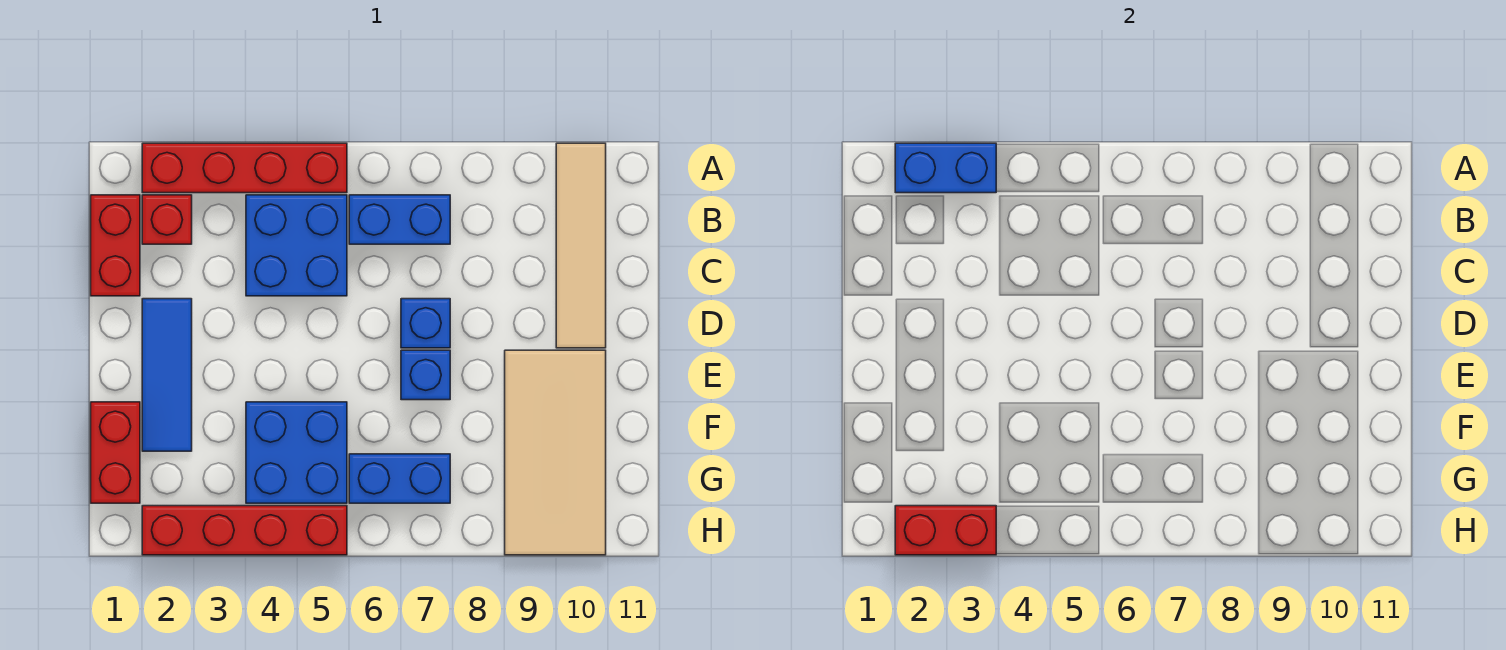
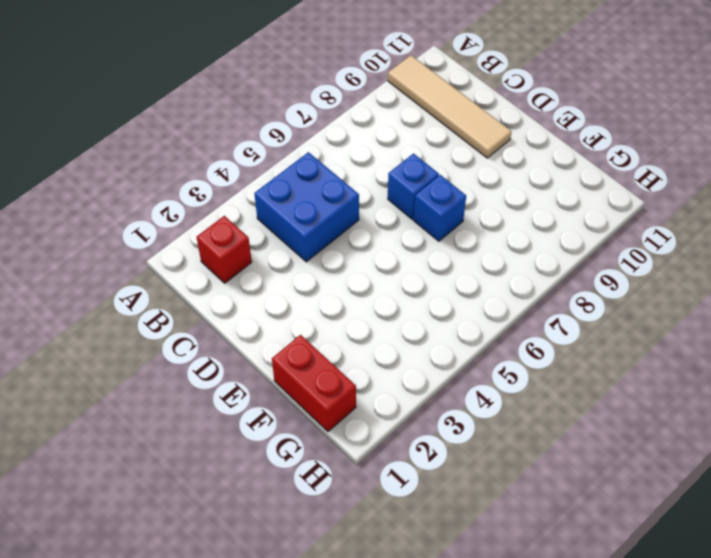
none -> red brick A2:A5 level 1
none -> red brick B1:C1 level 1
none -> blue brick B6:B7 level 1

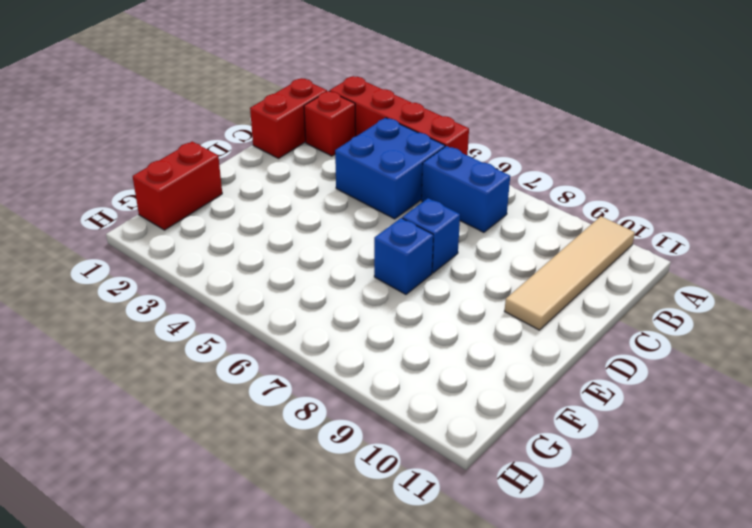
none -> blue tile D2:F2 level 1
none -> tan tile E9:H10 level 1
none -> blue brick F4:G5 level 1

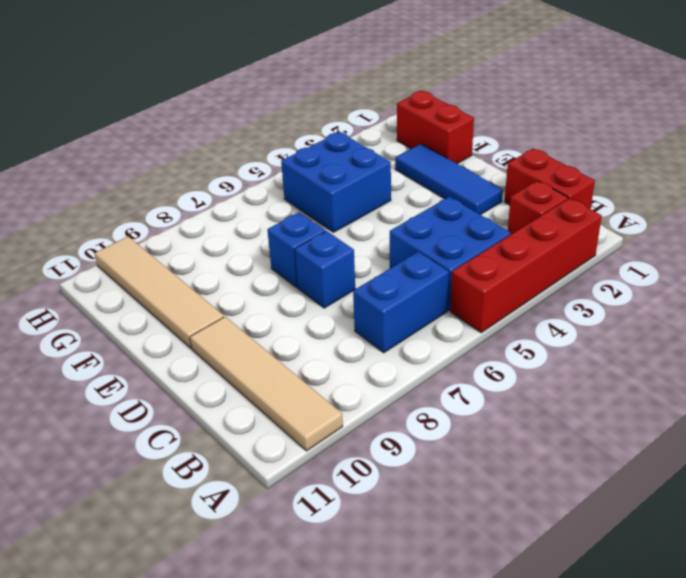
tan tile E10:H10 level 1 -> tan tile E9:H10 level 1
none -> blue brick G6:G7 level 1
none -> red brick H2:H5 level 1
none -> blue brick A2:A3 level 2

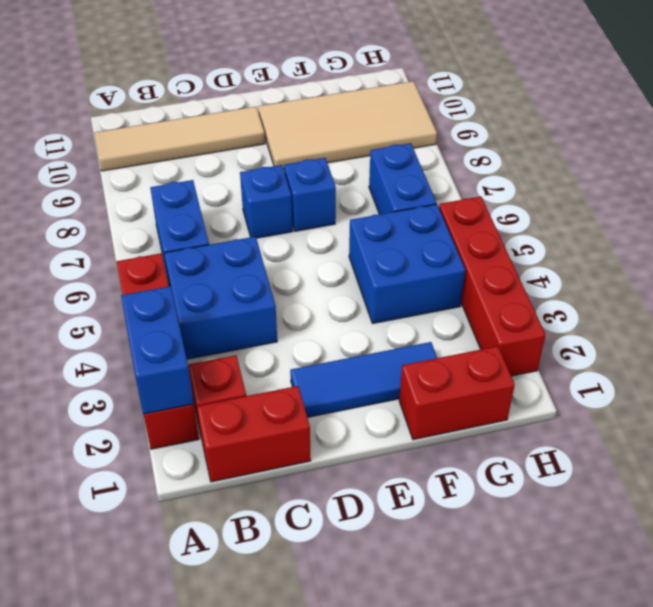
none -> red brick H2:H3 level 2

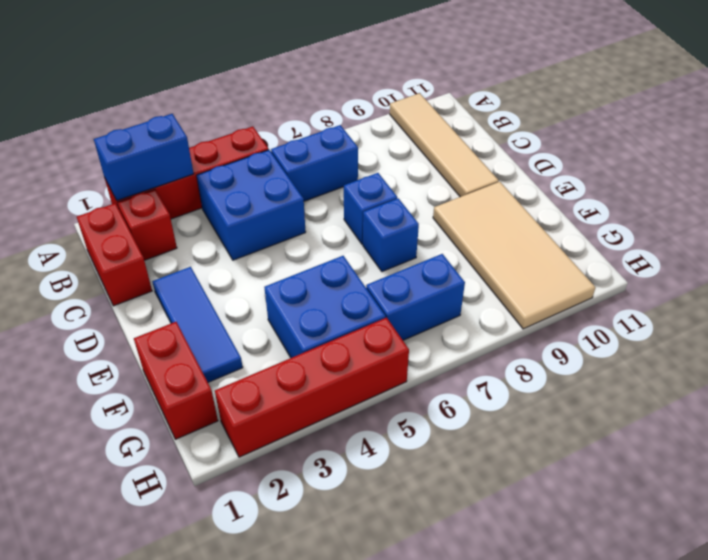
none -> red brick H2:H3 level 2

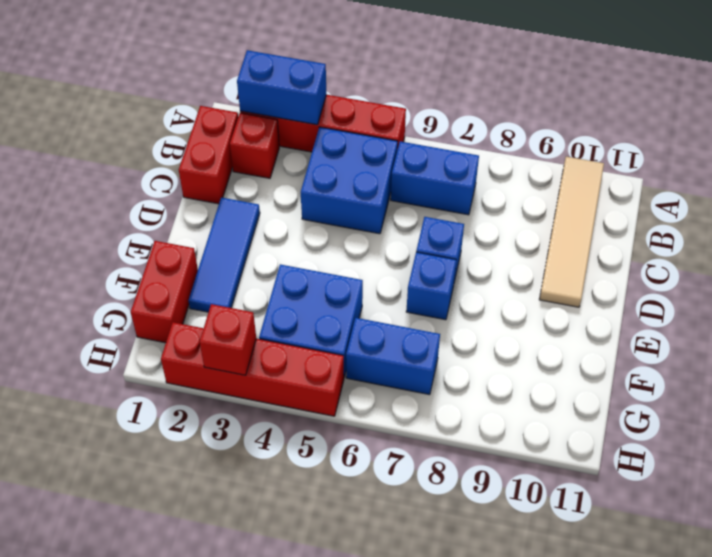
red brick H3 level 2 -> red brick H2:H3 level 2
none -> tan tile E9:H10 level 1

